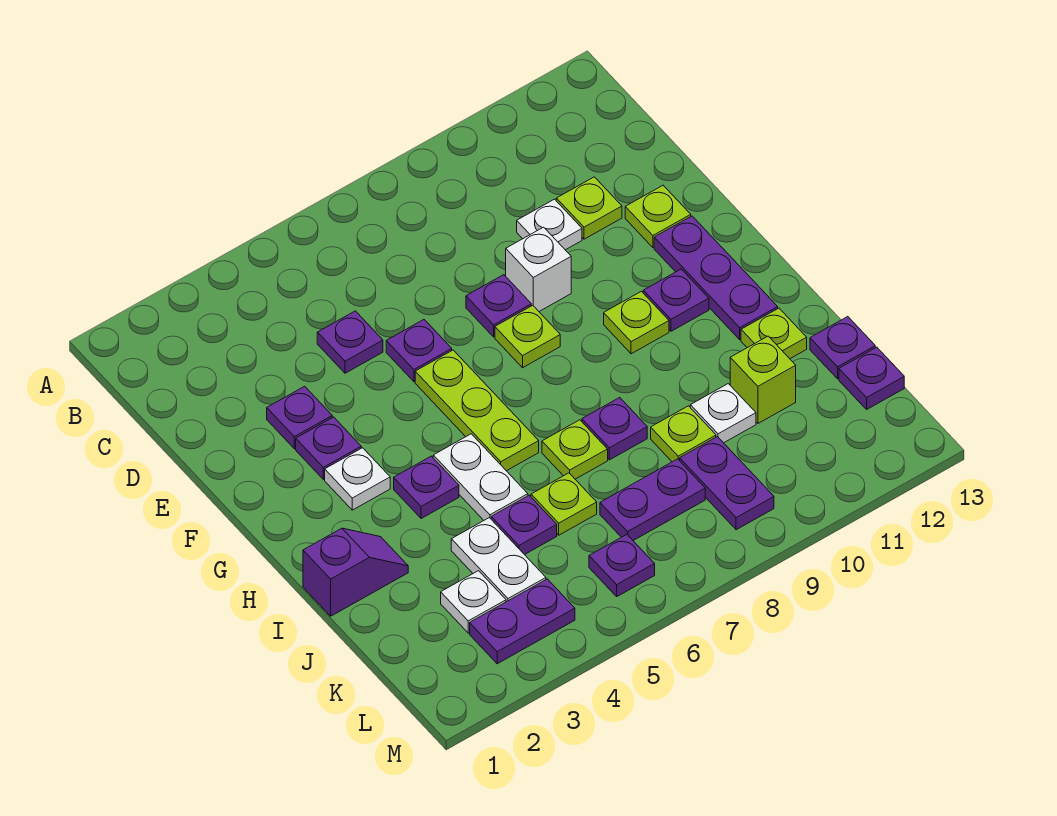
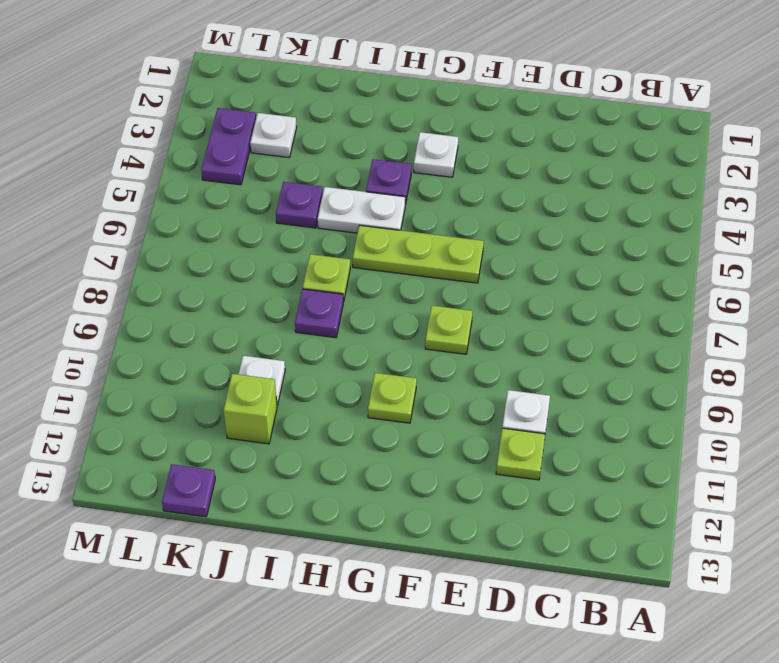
none -> purple plate D5 level 1
none -> purple plate E3 level 1
none -> purple plate E6 level 1
none -> purple plate E8 level 1

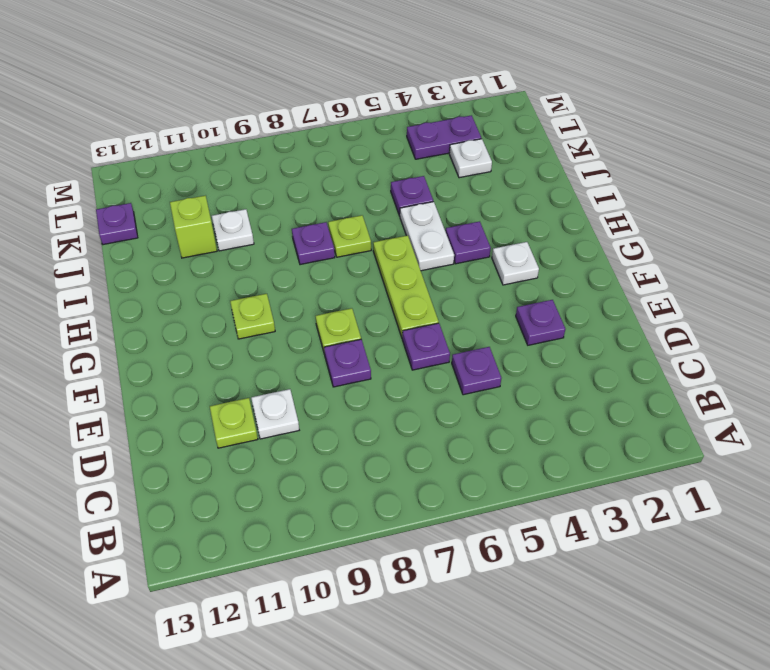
none -> white brick E9 level 1
none -> lime plate E12 level 1
none -> purple plate F3 level 1
none -> purple plate F12:H12 level 1

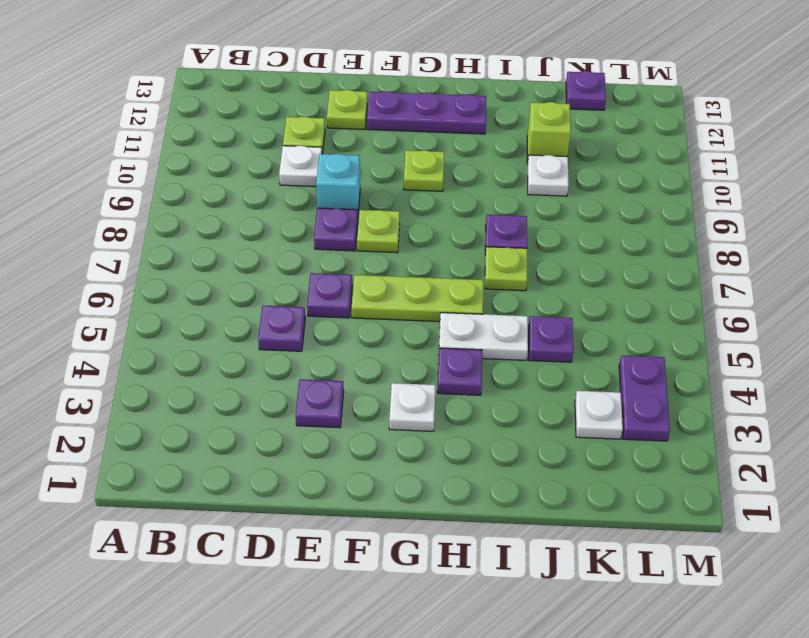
cyan brick E9 level 1 -> white brick E9 level 1
none -> purple plate F3 level 1
none -> purple plate G11 level 1
none -> purple slope I1:I2 level 1 top 1
none -> lime plate I12 level 1

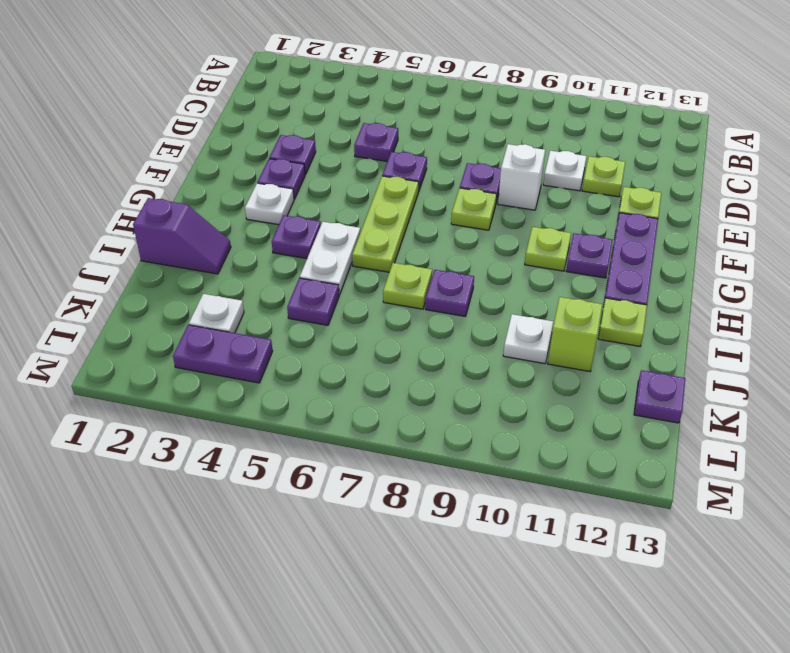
none -> white plate J4:K4 level 1
none -> lime plate J6 level 1
none -> lime plate J9 level 1
none -> purple plate J13 level 1

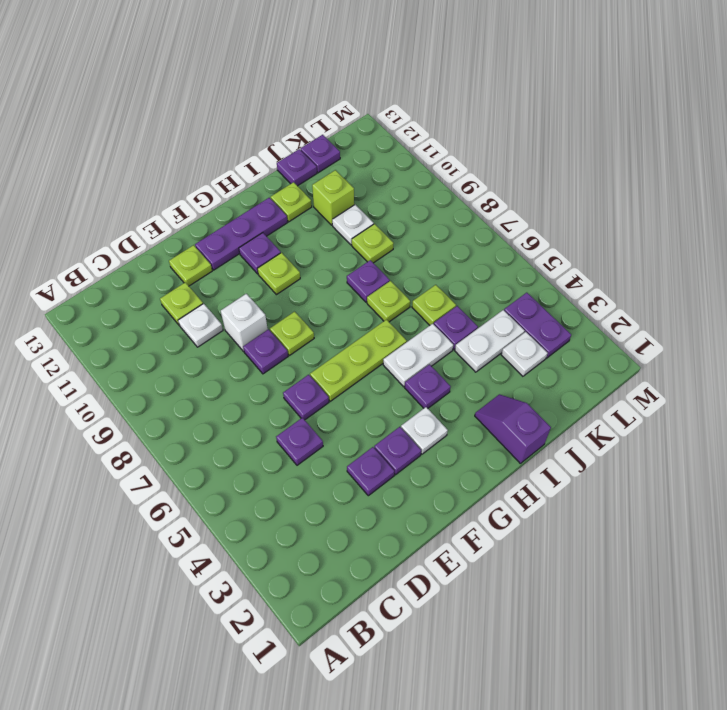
none -> purple plate K7:K8 level 1
none -> purple plate K9:L9 level 1
none -> purple plate L6 level 1

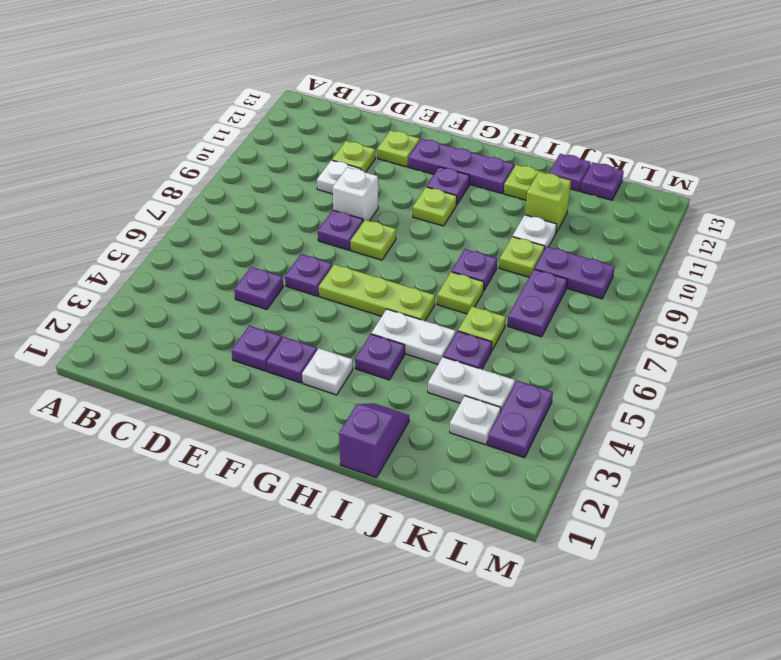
none -> purple plate L6 level 1

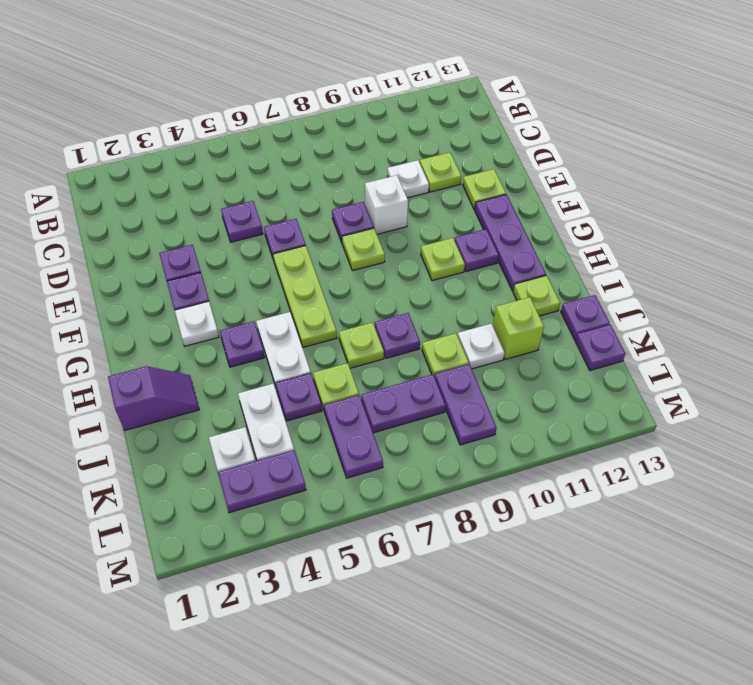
purple plate K6:L6 level 1 -> purple plate L6 level 1

